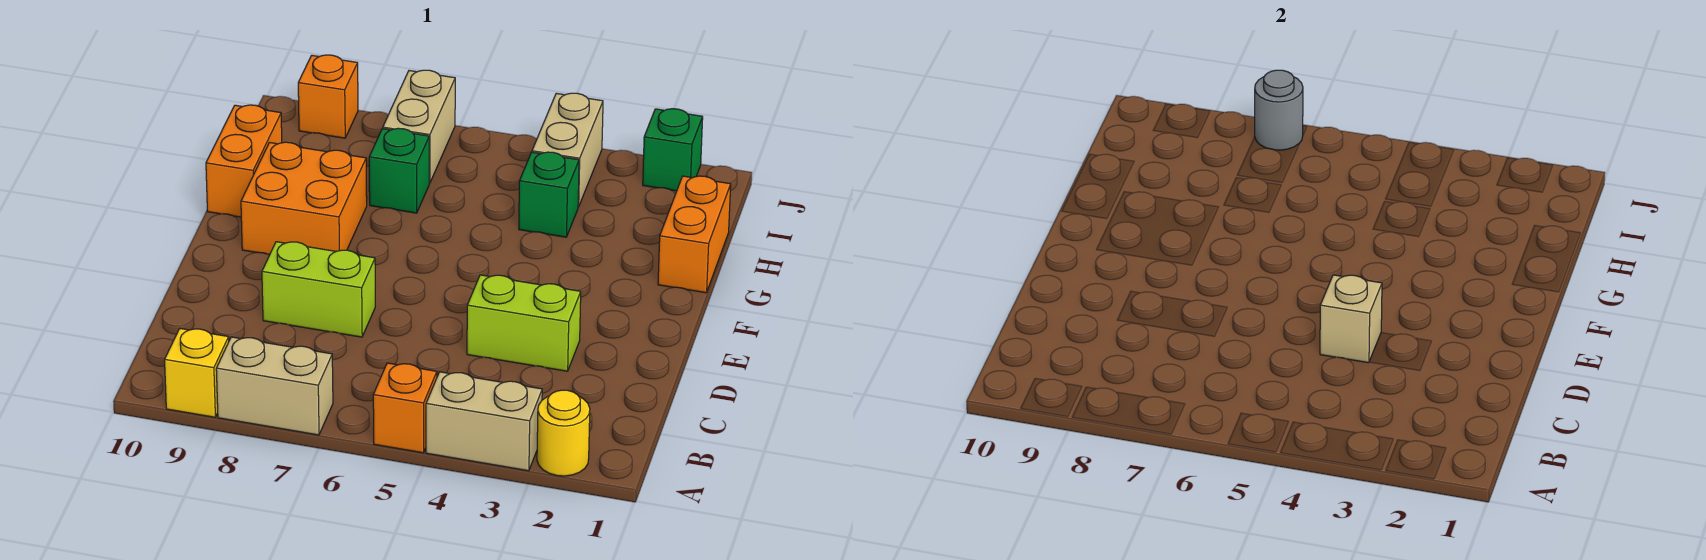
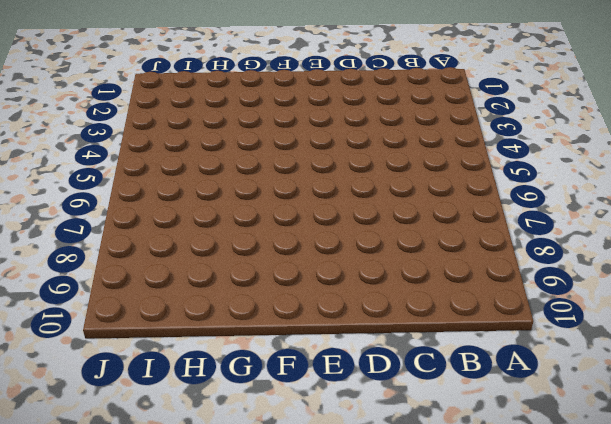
none -> yellow round brick A2 level 1
none -> tan brick A3:A4 level 1
none -> orange brick A5 level 1

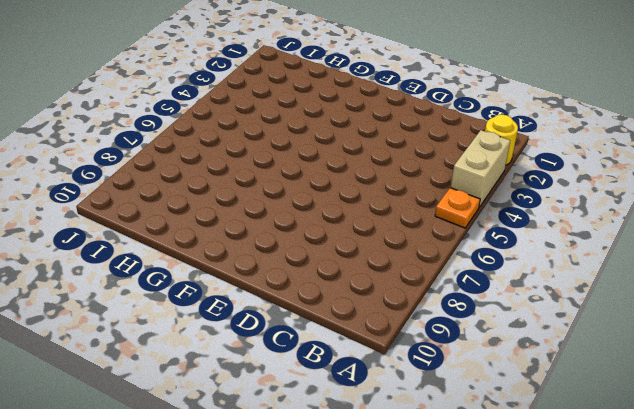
orange plate A5 level 1 -> orange brick A5 level 1
none -> tan brick A7:A8 level 1
none -> yellow brick A9 level 1
none -> lime brick D3:D4 level 1

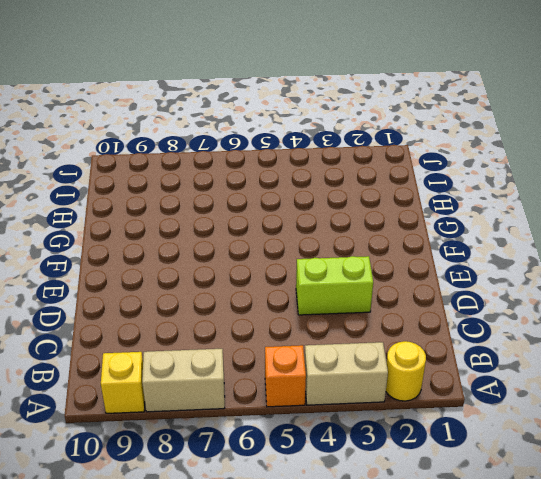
none -> lime brick D7:D8 level 1
none -> orange brick F8:G9 level 1
none -> orange brick G1:H1 level 1

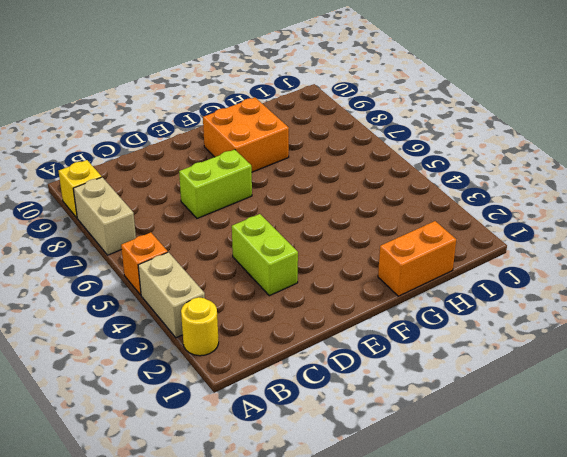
lime brick D7:E7 level 1 -> lime brick D7:D8 level 1
none -> orange brick G10:H10 level 1
none -> green brick H4 level 1
none -> green brick H7 level 1

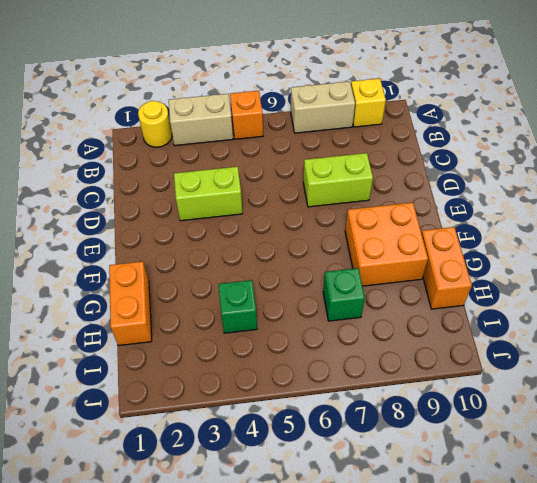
none -> tan brick I4:J4 level 1
none -> tan brick I7:J7 level 1
none -> green brick J2 level 1

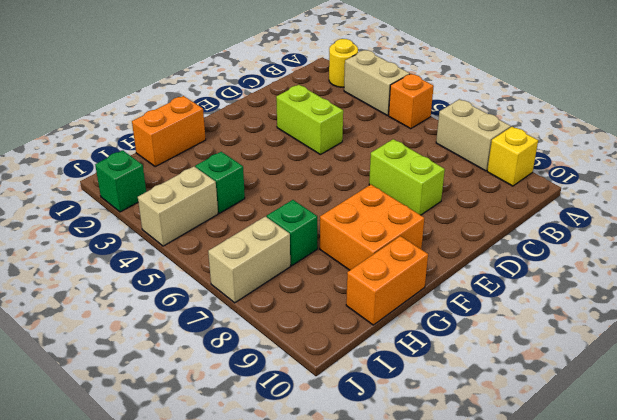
none -> orange brick J9 level 1
none -> tan brick D4 level 2
none -> grey round brick J7 level 2

